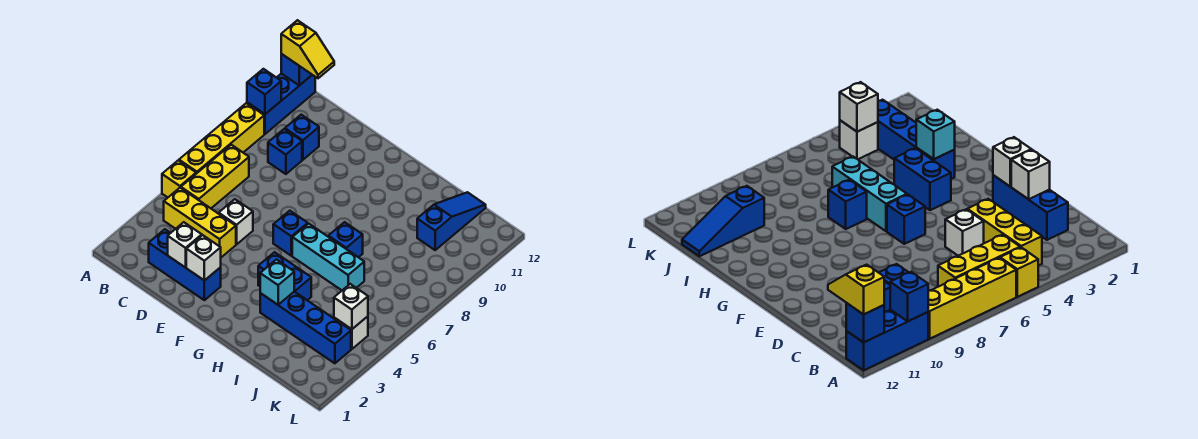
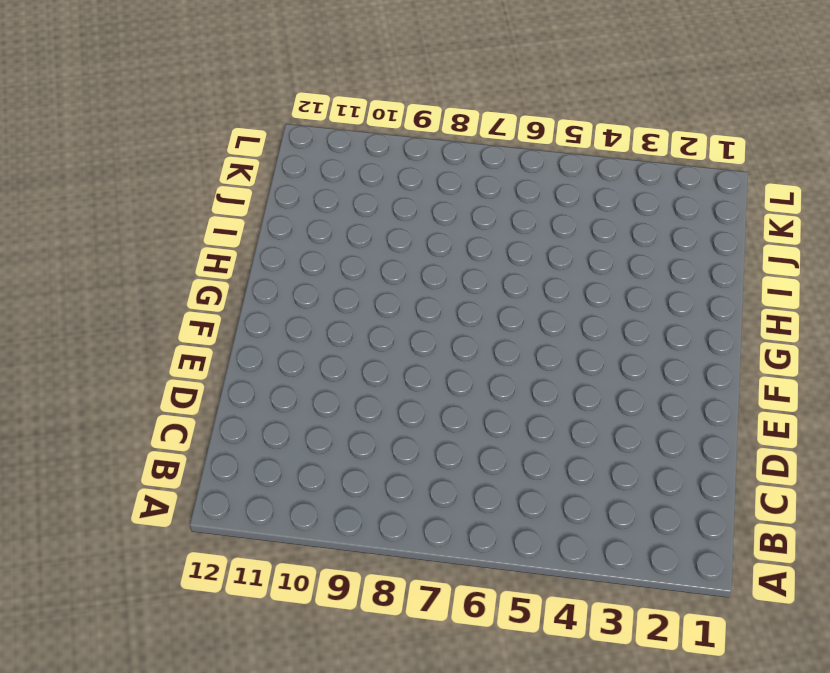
none -> yellow brick A5 level 1
none -> yellow brick A6:A9 level 1
none -> blue brick A10:A12 level 1

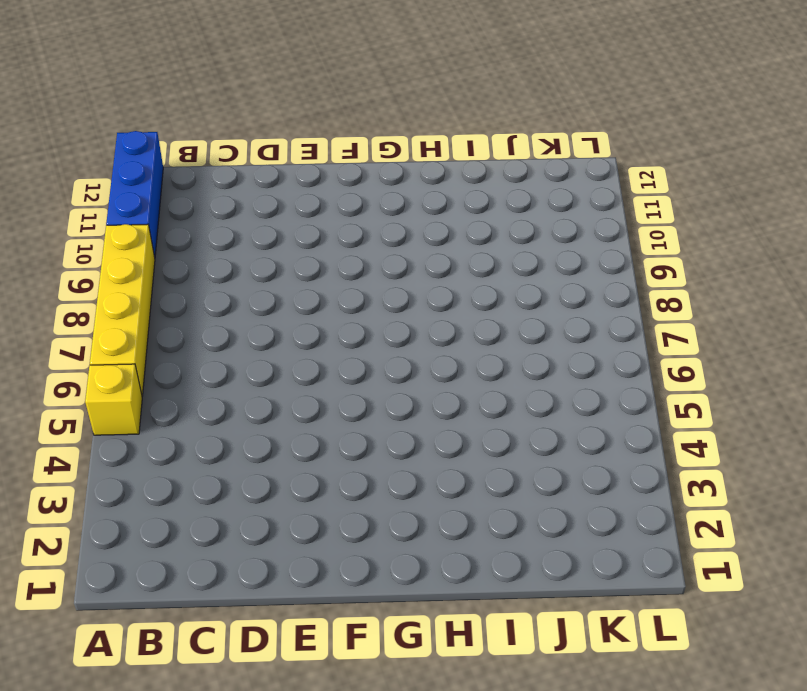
none -> yellow brick B4:D4 level 1
none -> yellow brick B5:B7 level 1
none -> blue brick C2:E2 level 1

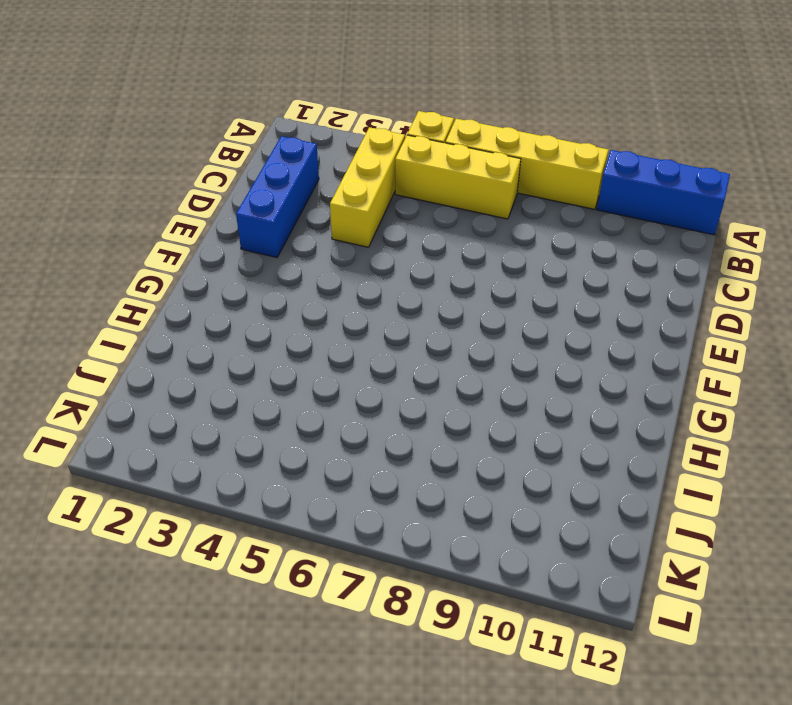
none -> blue brick C9 level 1
none -> blue brick C10 level 1
none -> white brick D5 level 1

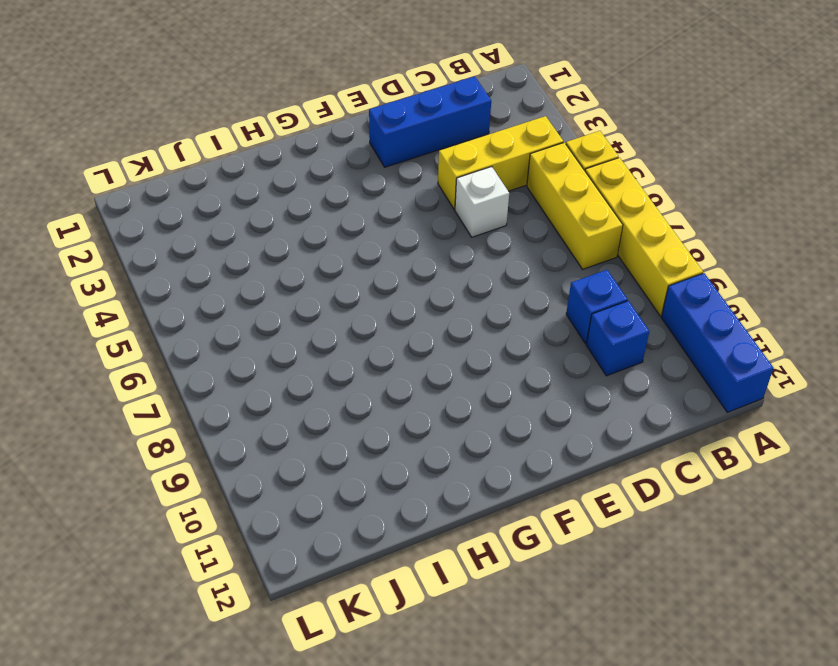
none -> blue brick F6 level 1
none -> blue brick G4:H4 level 1
none -> cyan brick G6:I6 level 1

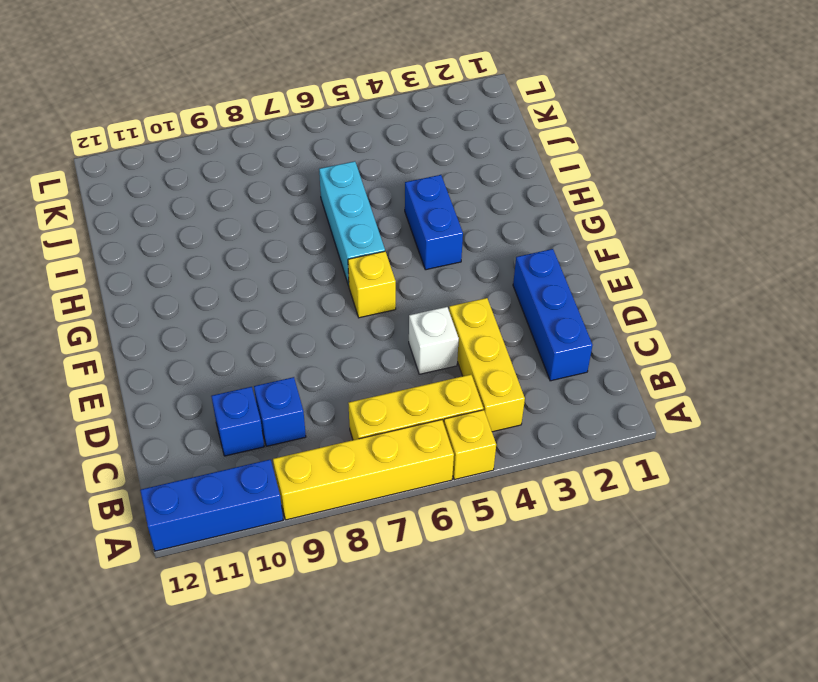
yellow brick F6 level 1 -> blue brick F6 level 1
none -> blue brick H3:K3 level 1
none -> blue brick H7 level 1
none -> blue slope J10:J12 level 1 top 10

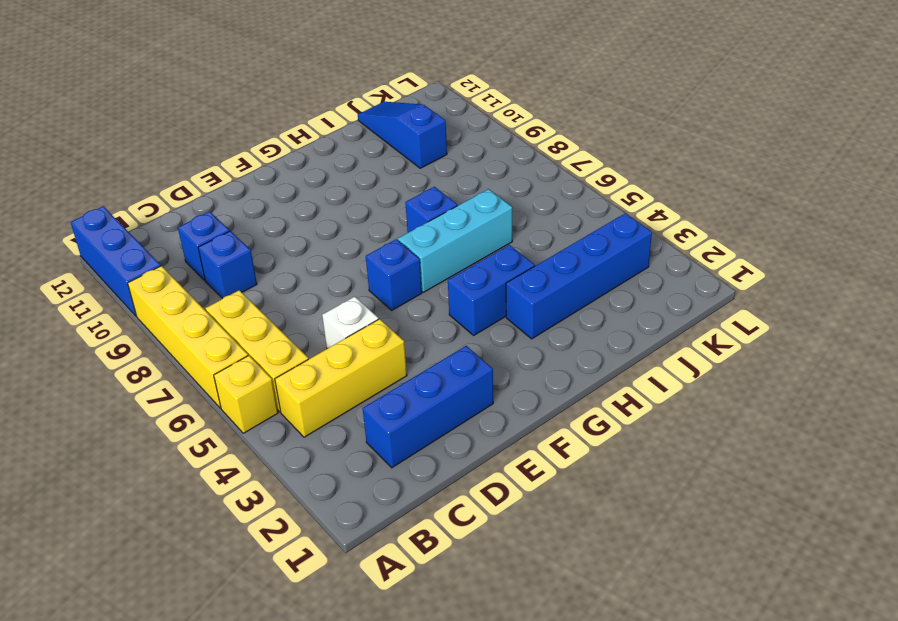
none -> white brick K4 level 1
none -> blue brick A10 level 2
none -> blue brick A12 level 2

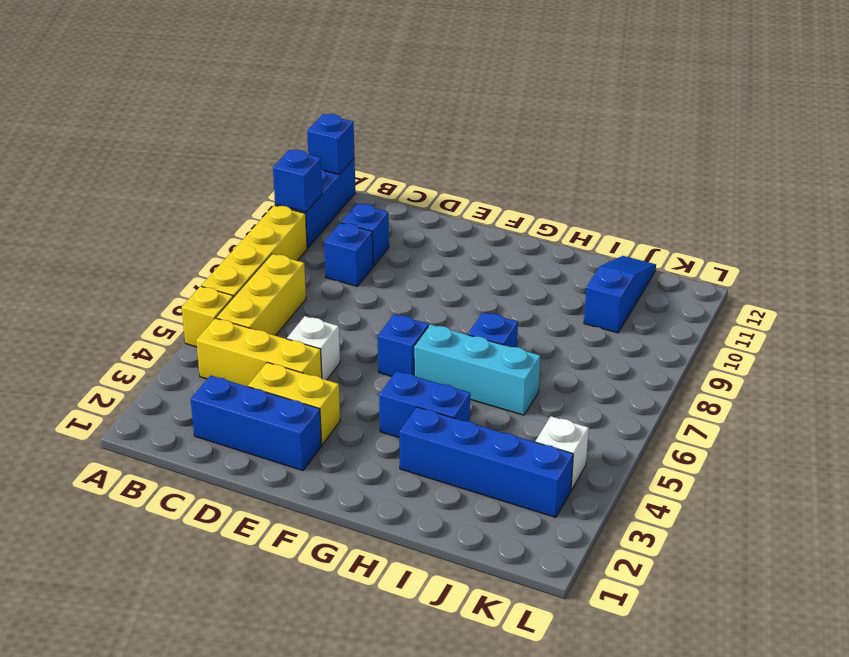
yellow brick D3:E3 level 1 -> none
none -> white brick D2 level 2
none -> white brick E2 level 2
none -> cyan brick H3 level 2

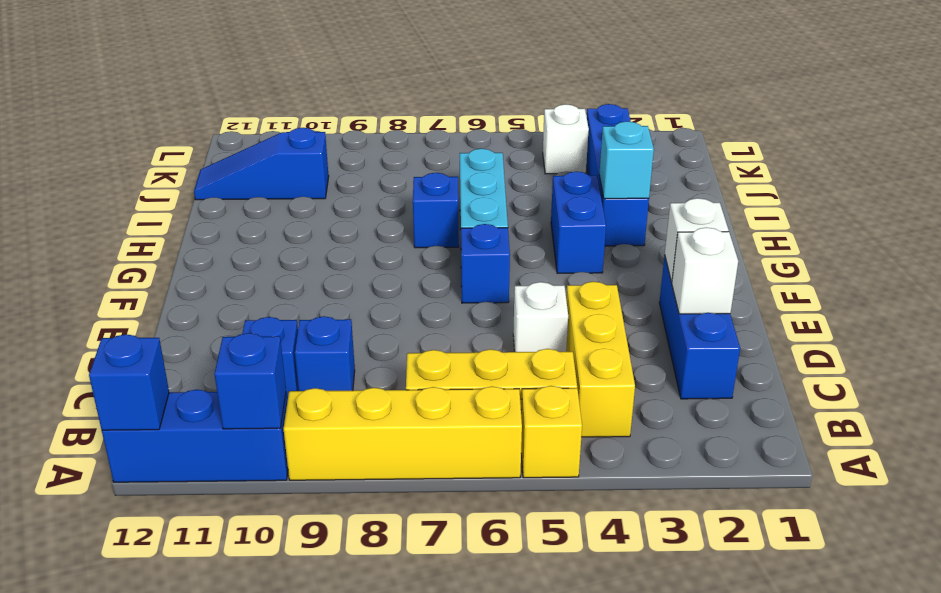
none -> white brick K4 level 2
none -> yellow slope A12:B12 level 3 top A

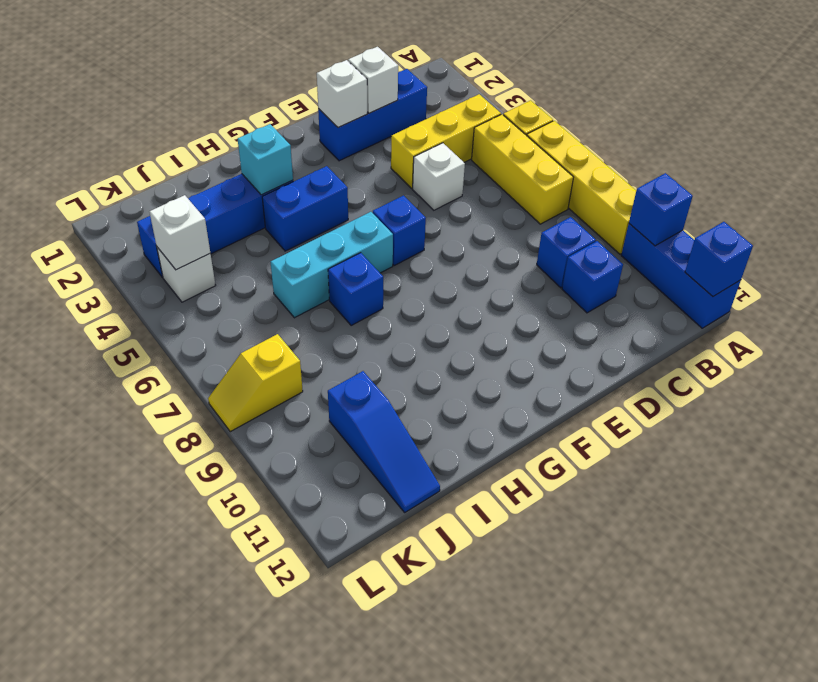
yellow slope K8:L8 level 1 top K -> yellow slope A12:B12 level 3 top A

